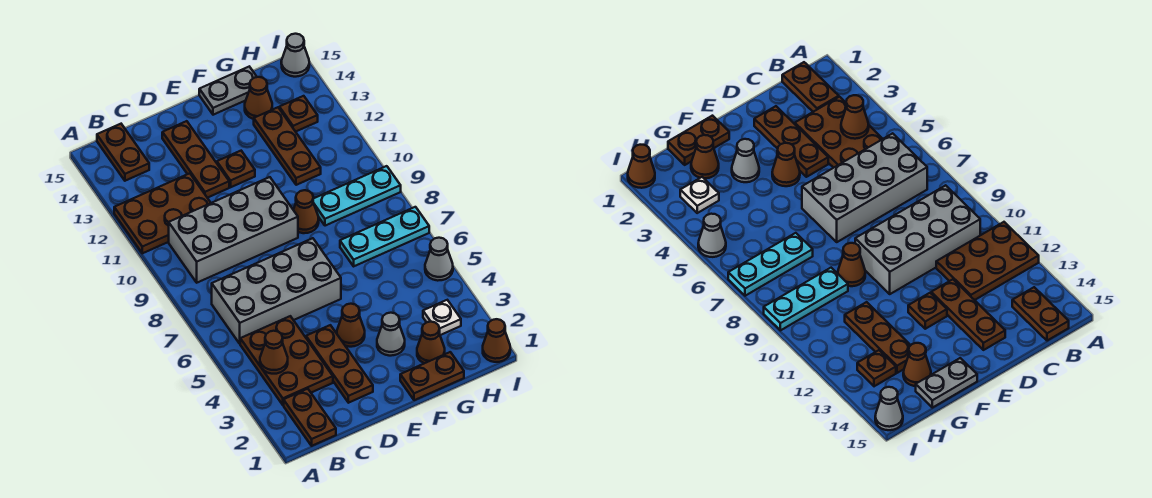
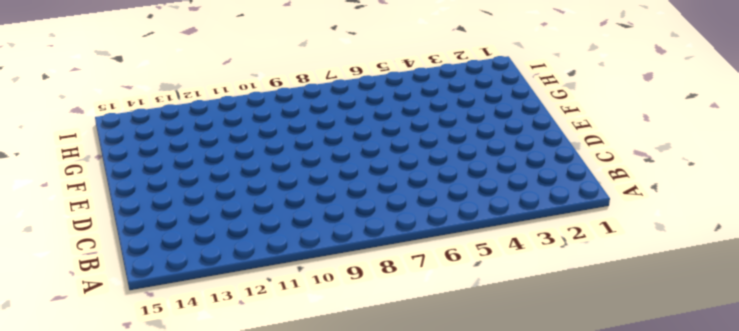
none -> brown plate A11:C12 level 1
none -> brown plate B1:B2 level 1
none -> brown plate B3:C5 level 1

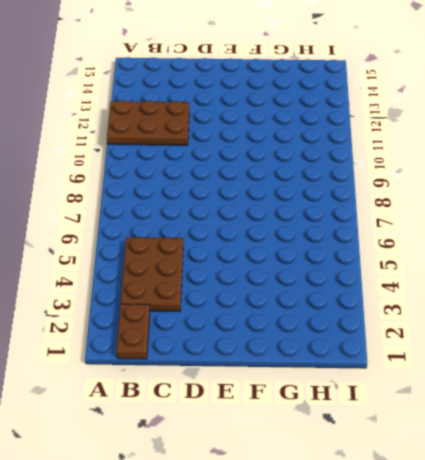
none -> grey brick B6:E7 level 1
none -> grey brick B9:E10 level 1
none -> brown plate B14:B15 level 1

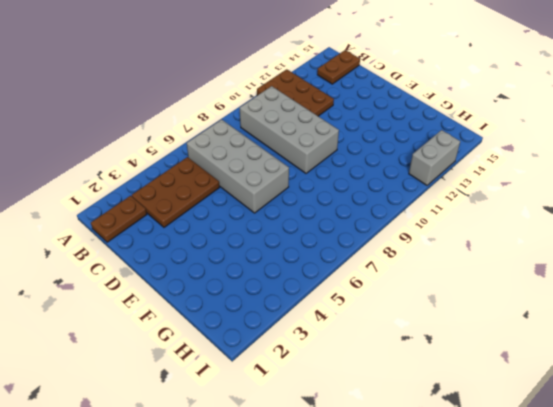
grey brick I12:I13 level 1 -> none
none -> brown plate D2:D4 level 1
none -> brown plate D12:D14 level 1
none -> brown cone E4 level 1

